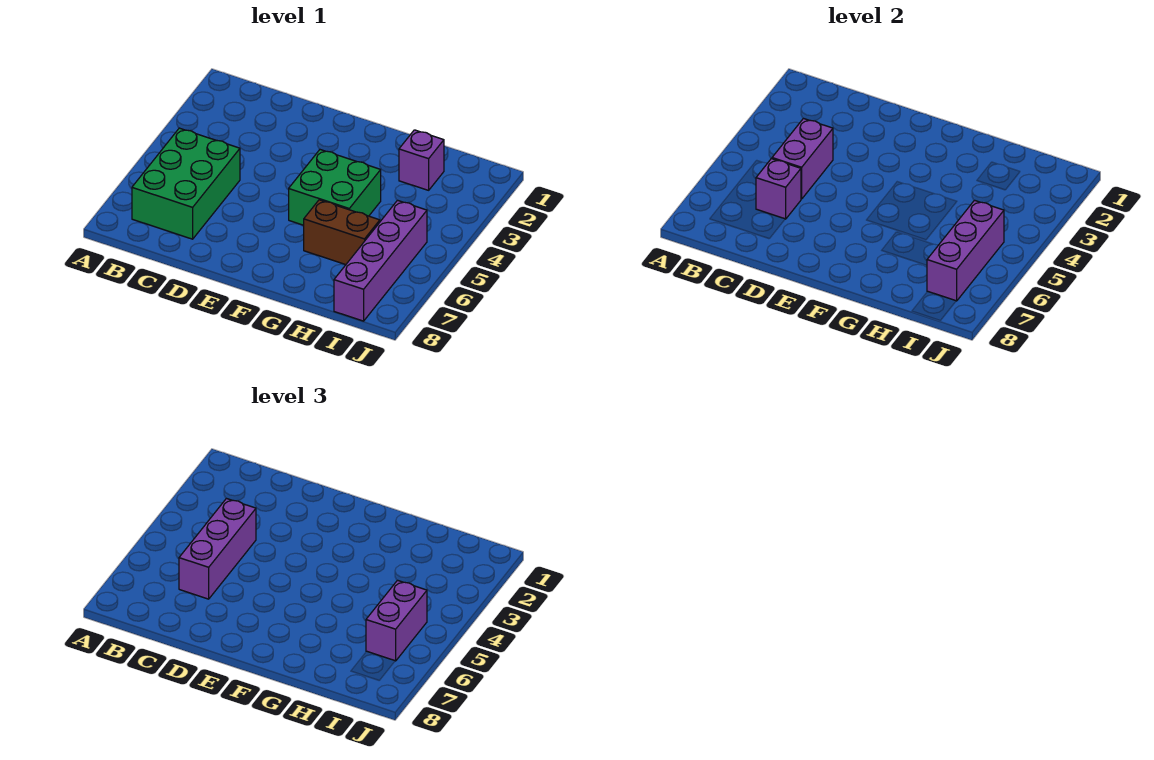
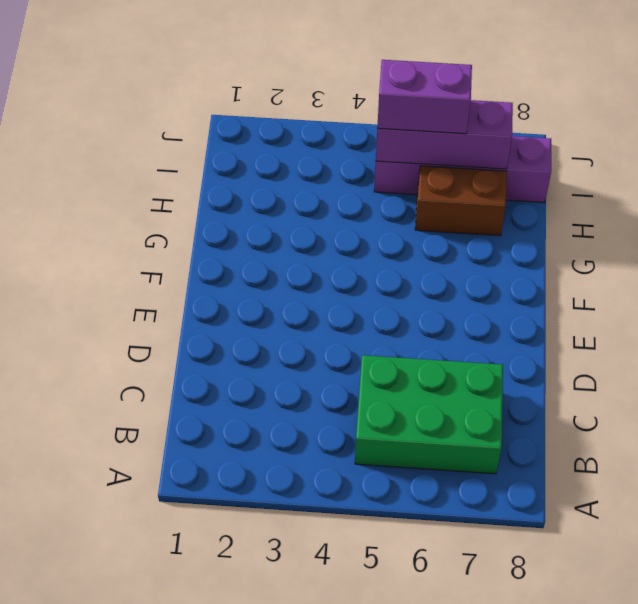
brown brick H6:H7 level 1 -> brown brick G6:H6 level 1
none -> green brick F4:G5 level 1
none -> purple brick H2 level 1

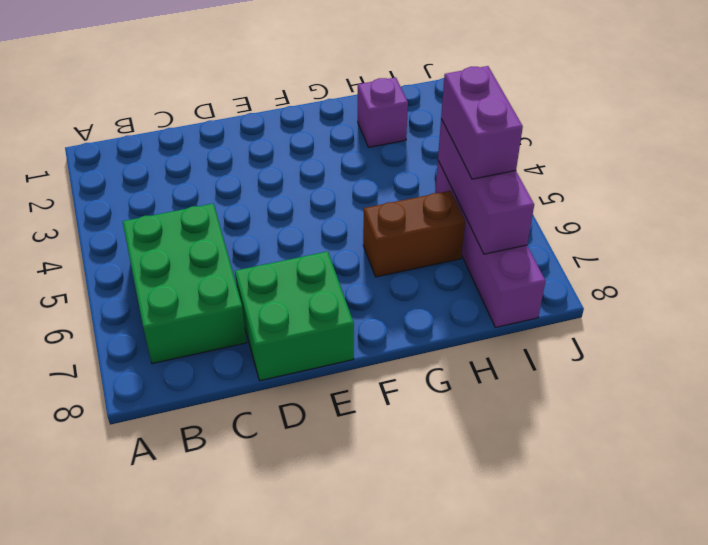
green brick D7:E8 level 1 -> green brick F4:G5 level 1
none -> purple brick C4:C5 level 2
none -> purple brick C6 level 2

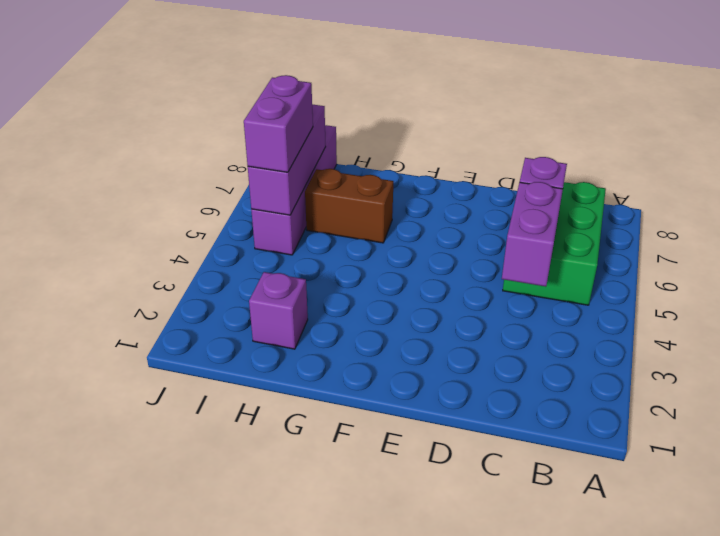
none -> green brick F4:G5 level 1
none -> purple brick C4:C6 level 3

